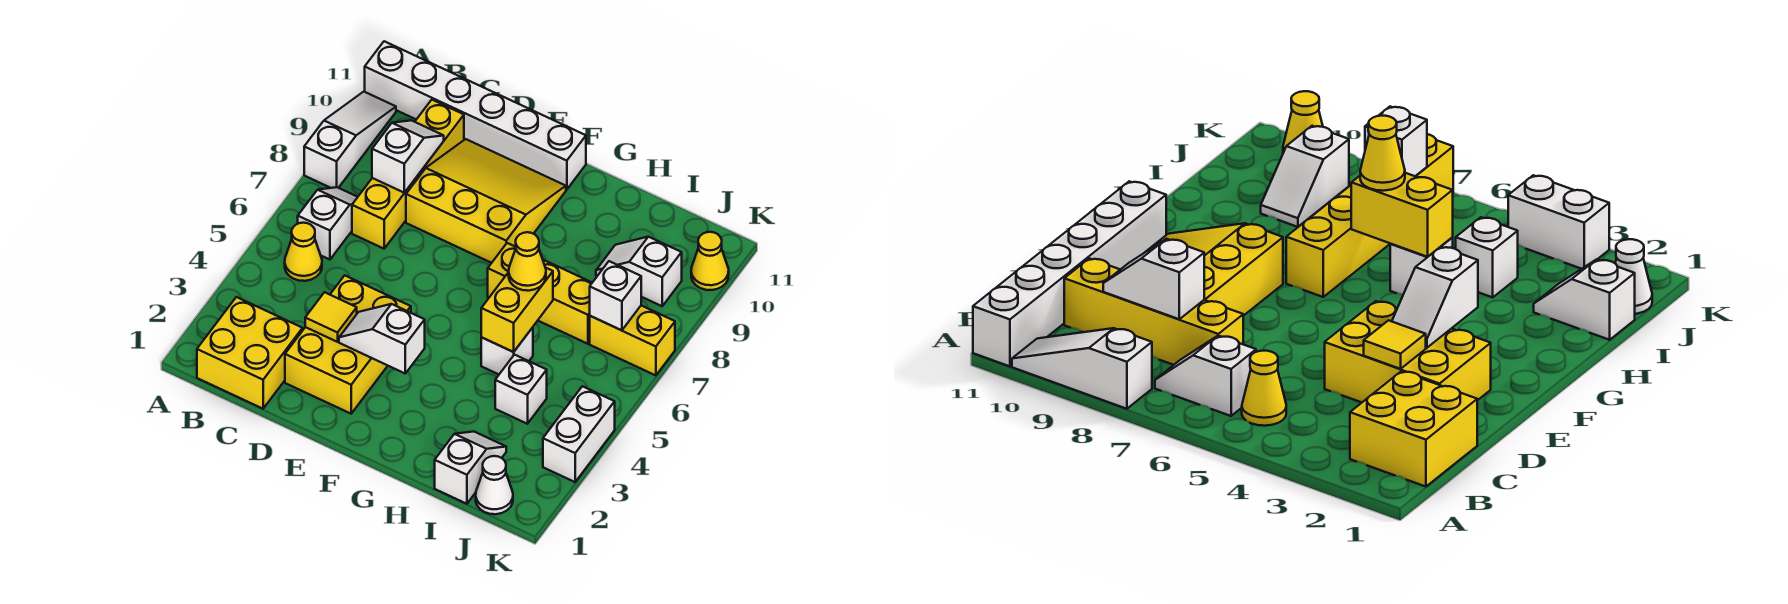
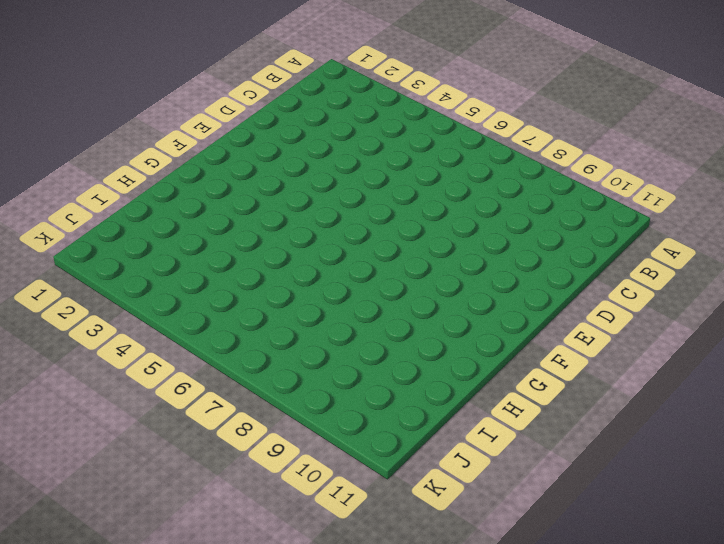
none -> white slope A8:A10 level 1 top 8
none -> white brick A11:F11 level 1
none -> yellow brick B1:C2 level 1

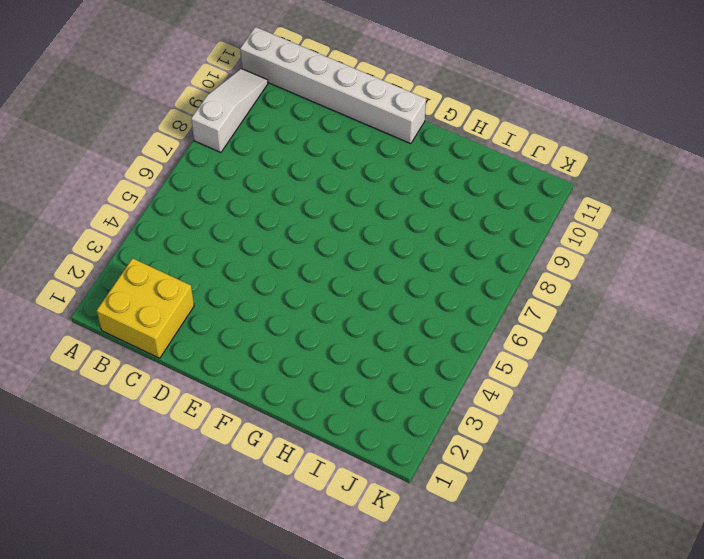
none -> yellow cone B5 level 1
none -> white slope B6:B7 level 1 top 6
none -> yellow brick C7:C10 level 1

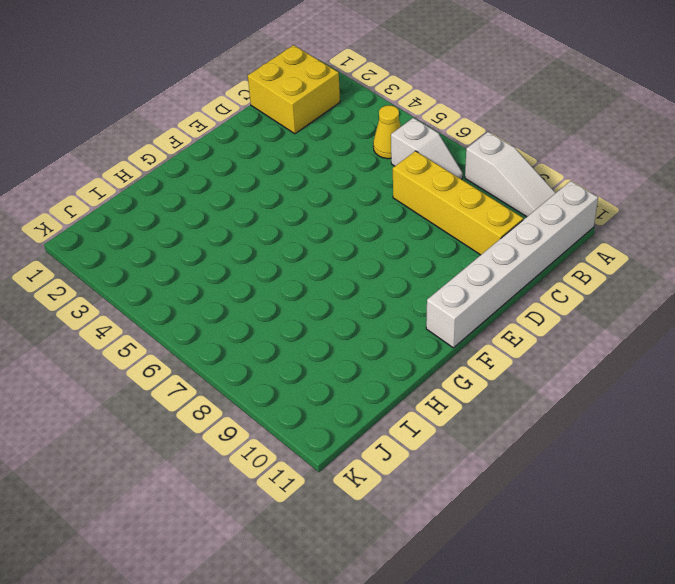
none -> yellow brick D2:E4 level 1
none -> yellow slope D8:F10 level 1 top 8
none -> yellow brick G7:I7 level 1

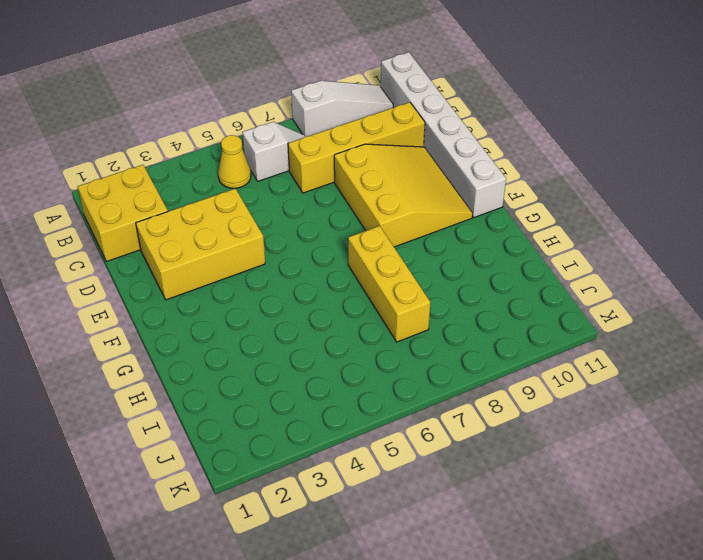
none -> white brick H5 level 1
none -> white slope I1:I2 level 1 top 1
none -> white brick I4 level 1

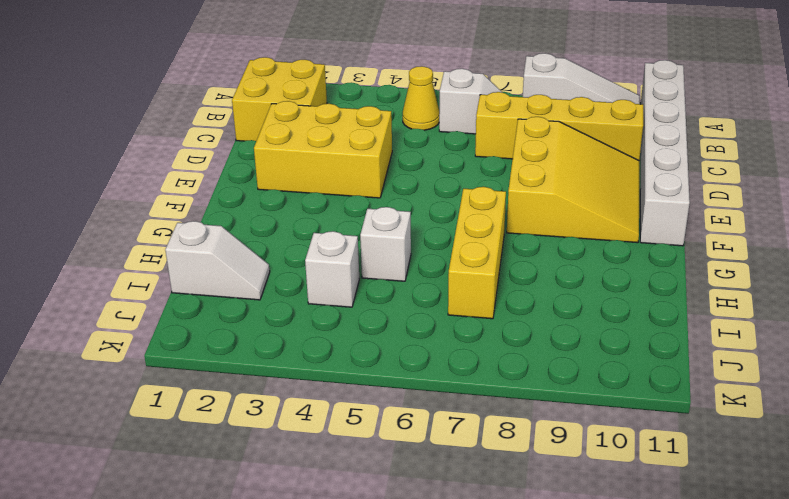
none -> white slope I9:J9 level 1 top J
none -> white cone J1 level 1
none -> yellow brick J7:K7 level 1

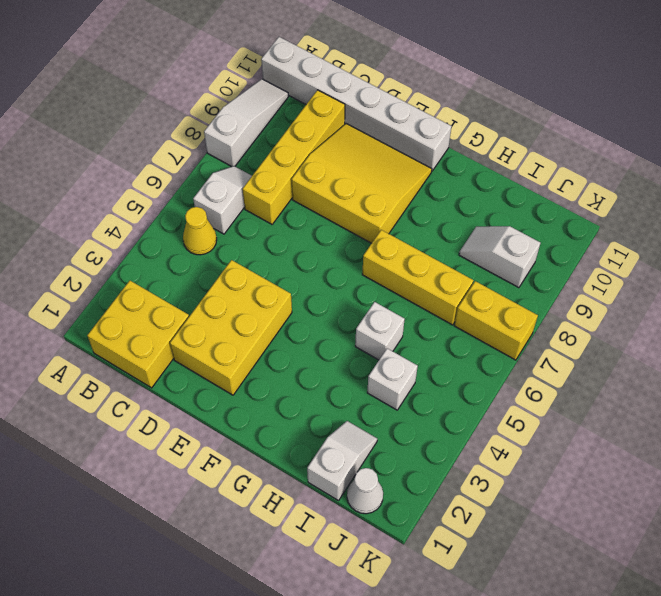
none -> white brick K3:K4 level 1
none -> yellow cone K10 level 1
none -> white slope C8:C9 level 2 top 8

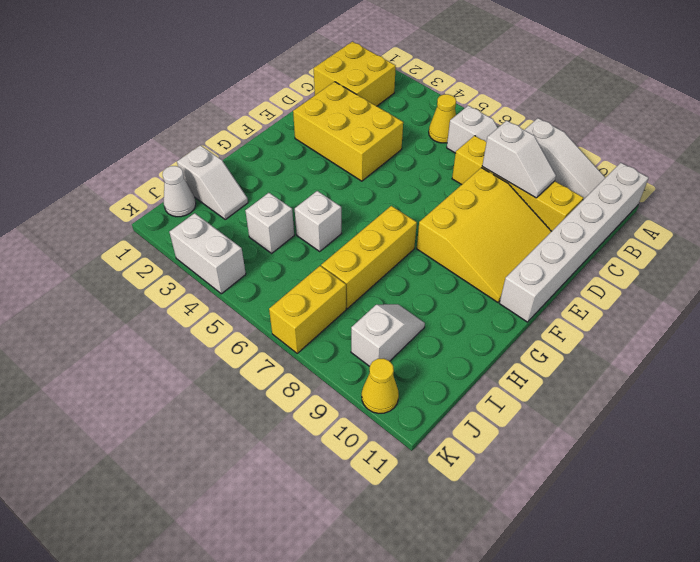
none -> yellow tile D3 level 2
none -> white slope E3:F3 level 2 top F
none -> yellow brick H5:H6 level 2

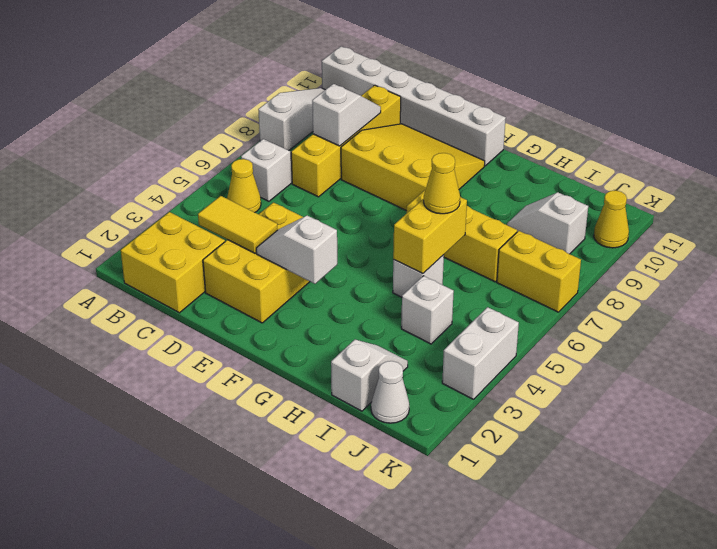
yellow tile C3:D3 level 2 -> yellow tile D3 level 2
none -> white brick J7 level 2

